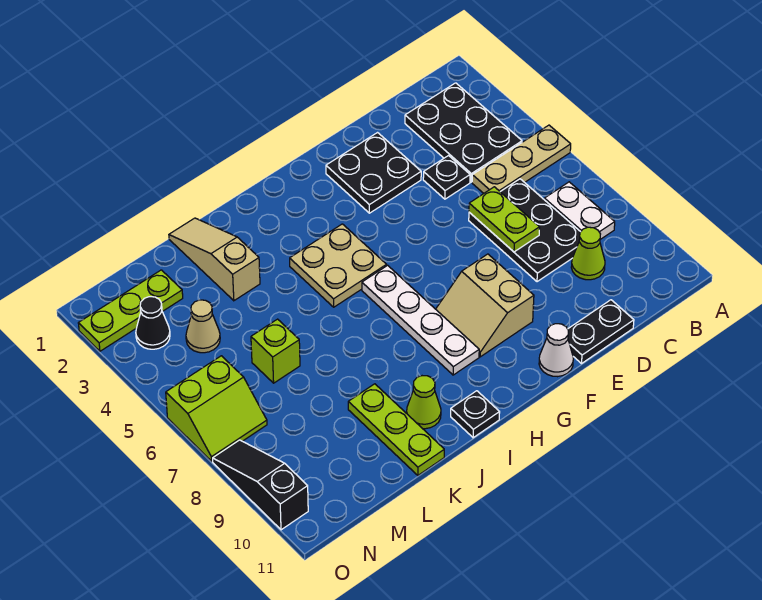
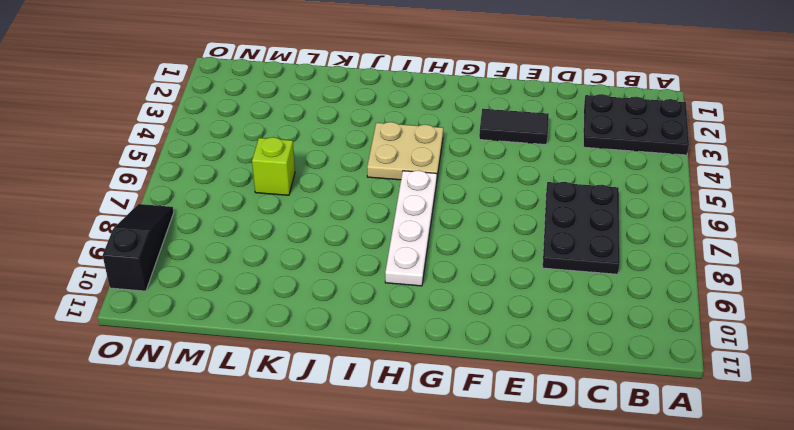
black plate A2:C3 level 1 -> black plate B2:C4 level 1
black tile E3:F3 level 1 -> black plate E2:F3 level 1
none -> tan plate A5:C5 level 1
none -> white plate B7:B8 level 1
none -> lime cone C9 level 1

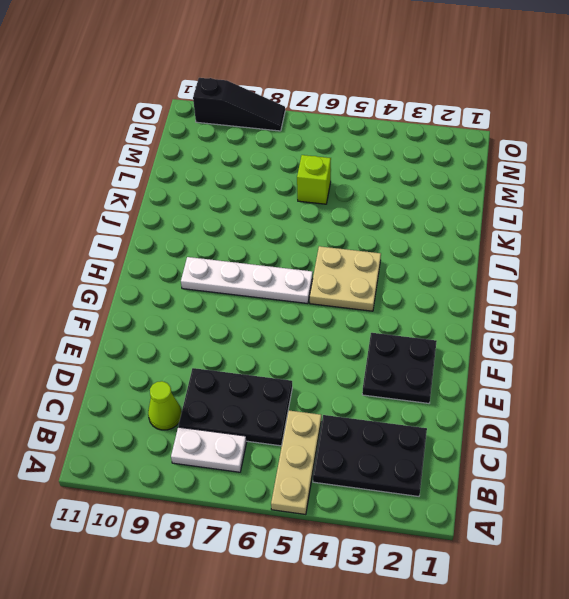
none -> black plate D4 level 1
none -> black plate D11:E11 level 1
none -> tan slope F8:G9 level 1 top F

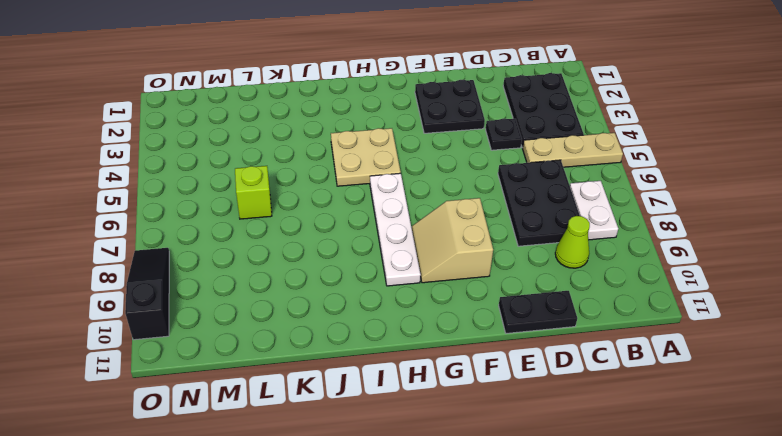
none -> white cone F11 level 1
none -> black plate I11 level 1
none -> lime cone J10 level 1

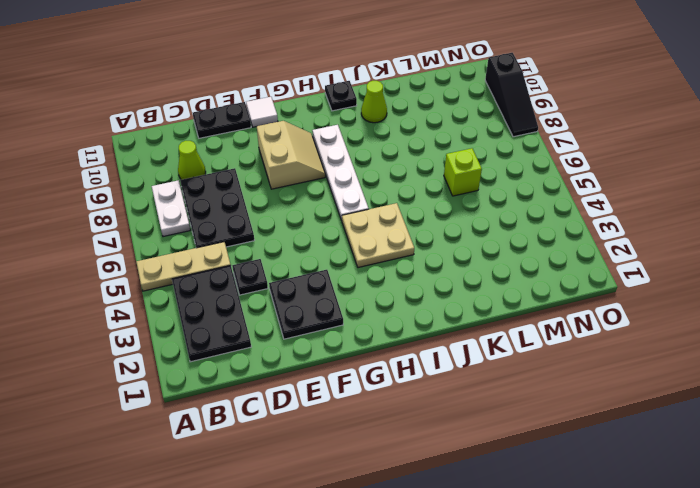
white tile F11 level 1 -> white cone F11 level 1
none -> tan slope K1:K3 level 1 top 3
none -> lime plate K9:K11 level 1
none -> lime plate M2:O2 level 1

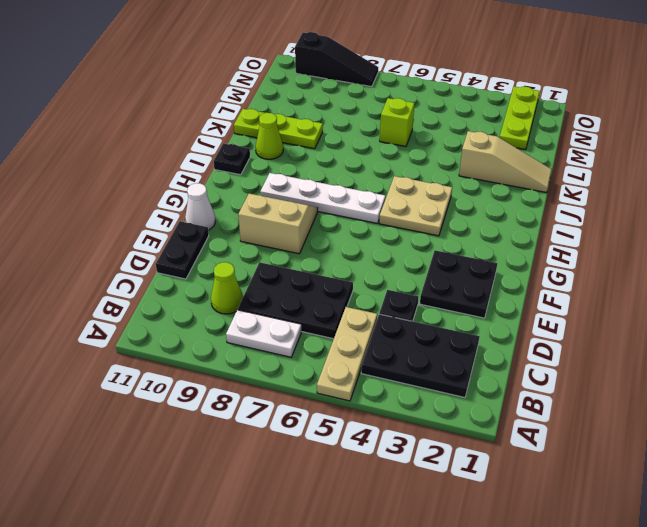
none -> tan cone M4 level 1
none -> black cone N3 level 1
none -> lime slope N6:O7 level 1 top 6

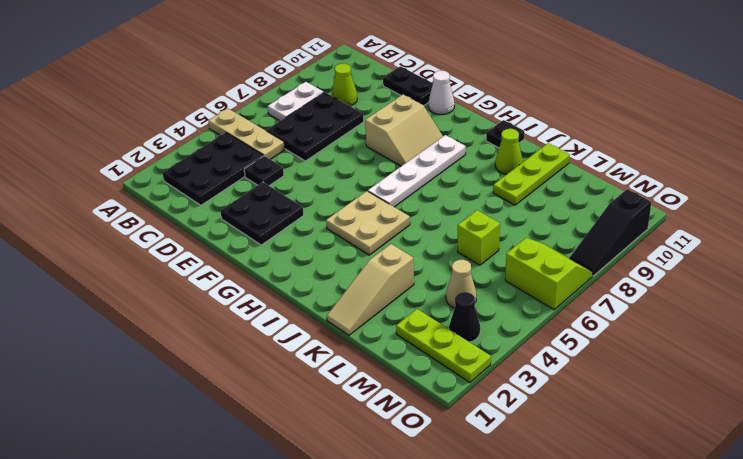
none -> lime plate D6:D7 level 2

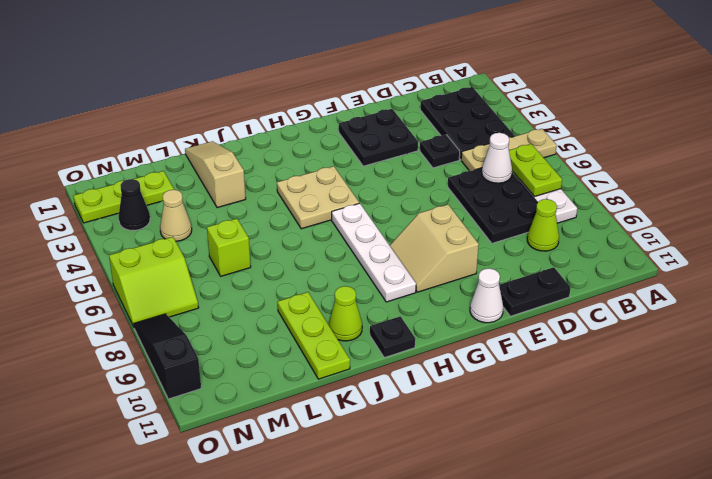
lime plate B6:B7 level 2 -> lime plate D6:D7 level 2
white cone C6 level 2 -> none

